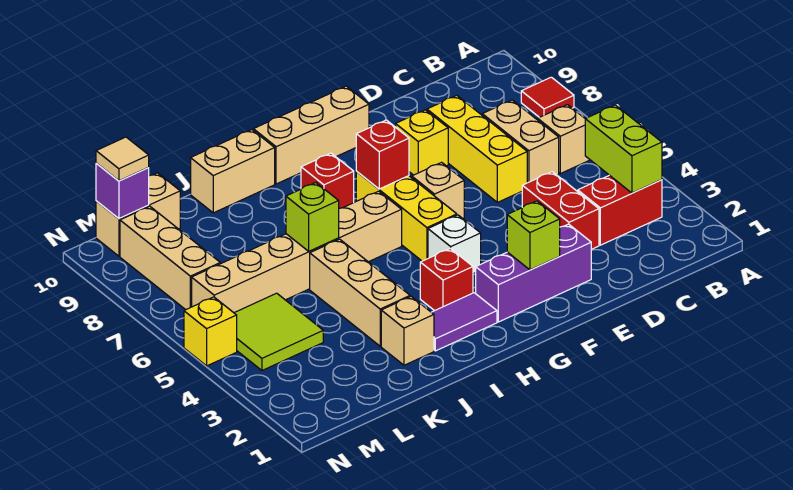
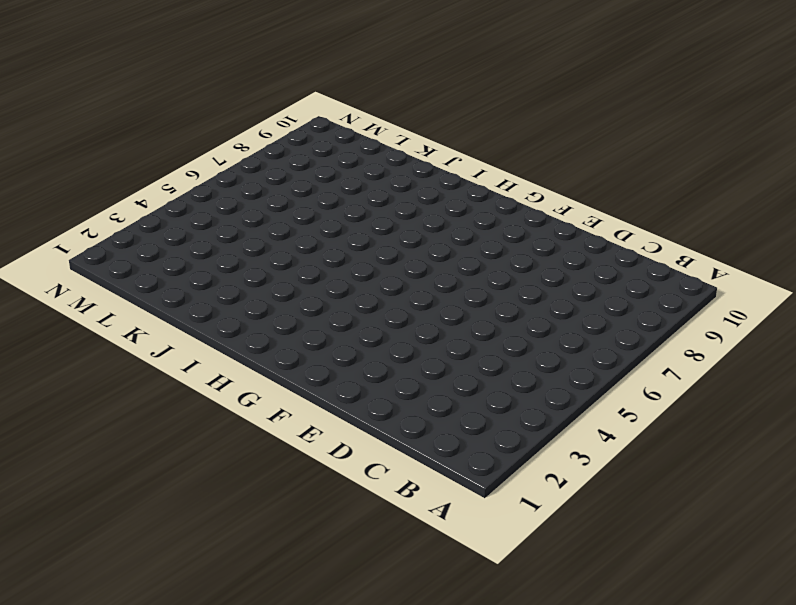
none -> red tile A8 level 1
none -> red brick B3:C3 level 1
none -> tan brick B6 level 1

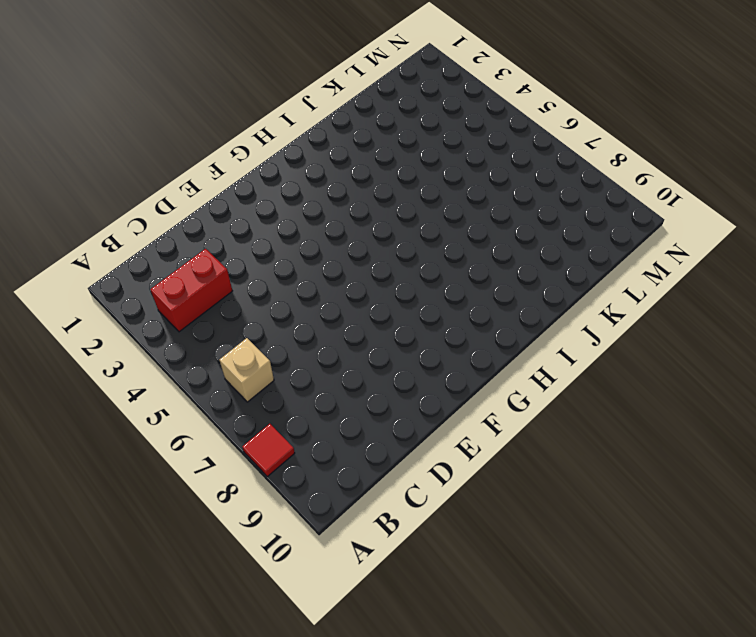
none -> tan brick C6:C7 level 1
none -> red brick D3:D4 level 1
none -> yellow brick D6:D8 level 1

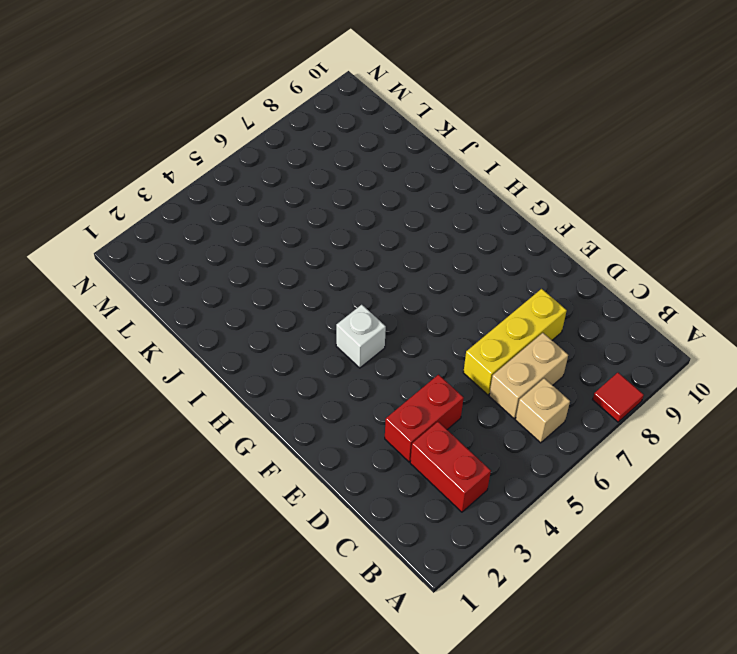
none -> purple brick E2:G2 level 1
none -> yellow brick E8 level 1
none -> tan brick F6 level 1

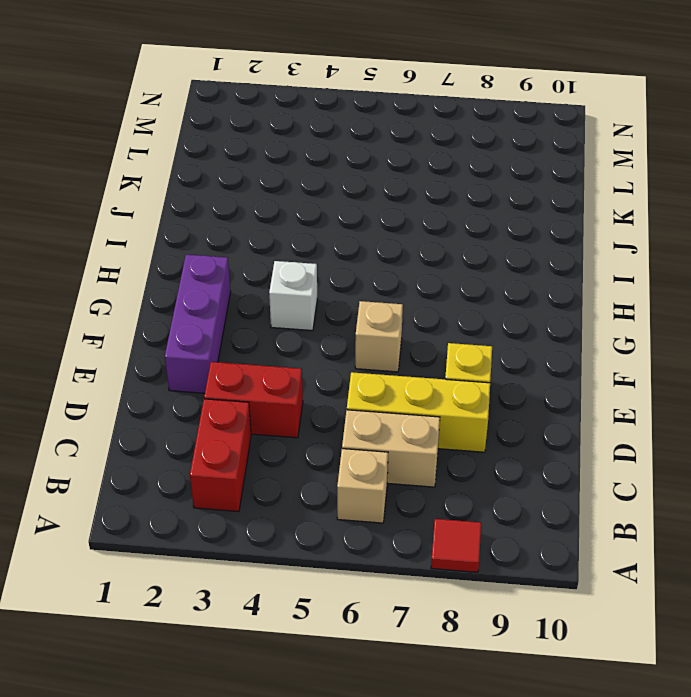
none -> tan brick F10:H10 level 1
none -> yellow brick G5:G7 level 1
none -> purple tile H2:I2 level 1

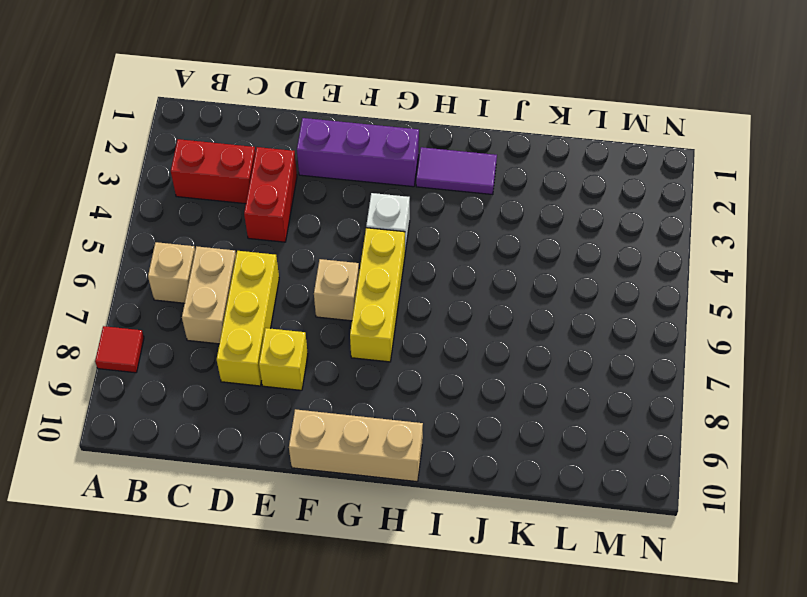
none -> red brick H3 level 1
none -> tan brick H6:M6 level 1
none -> red brick H8 level 1

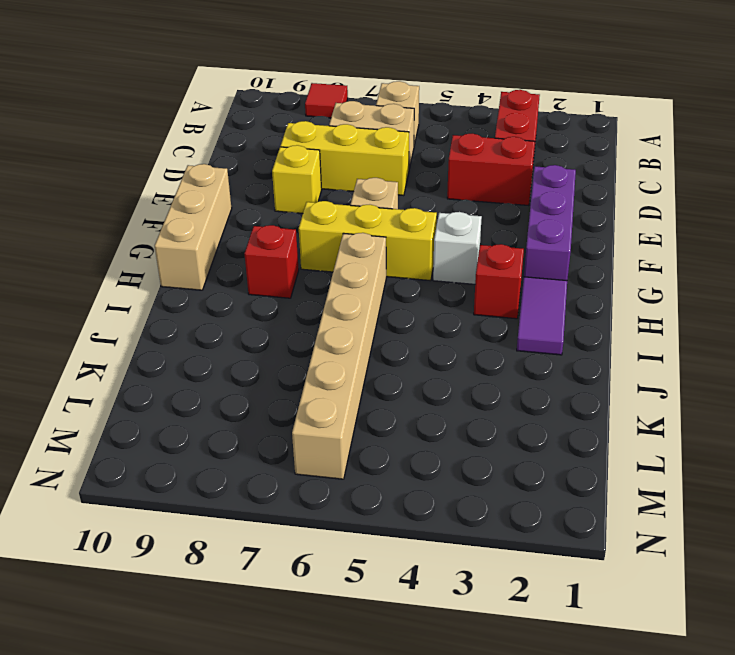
none -> tan brick I10:J10 level 1
none -> tan brick J2 level 1
none -> tan brick J3:J5 level 1

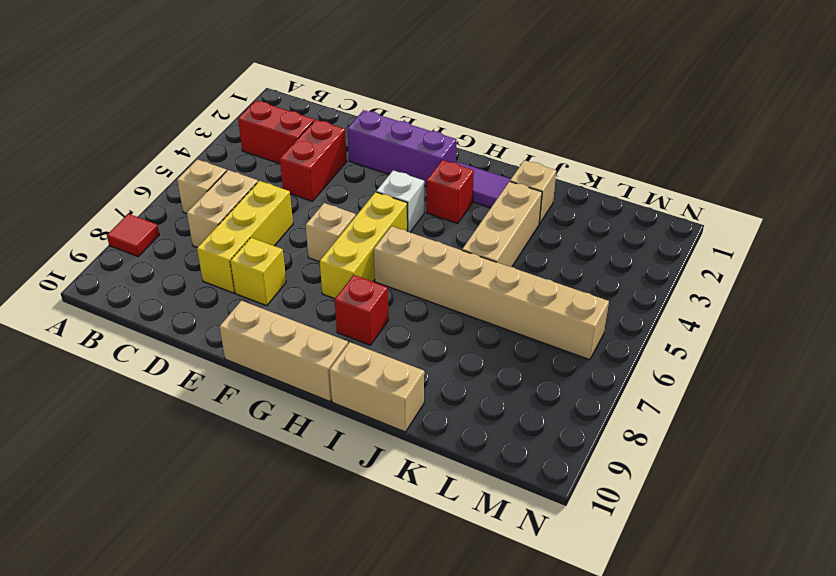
none -> lime tile L4:M5 level 1
none -> tan brick L10:M10 level 1
none -> tan brick M7:M9 level 1

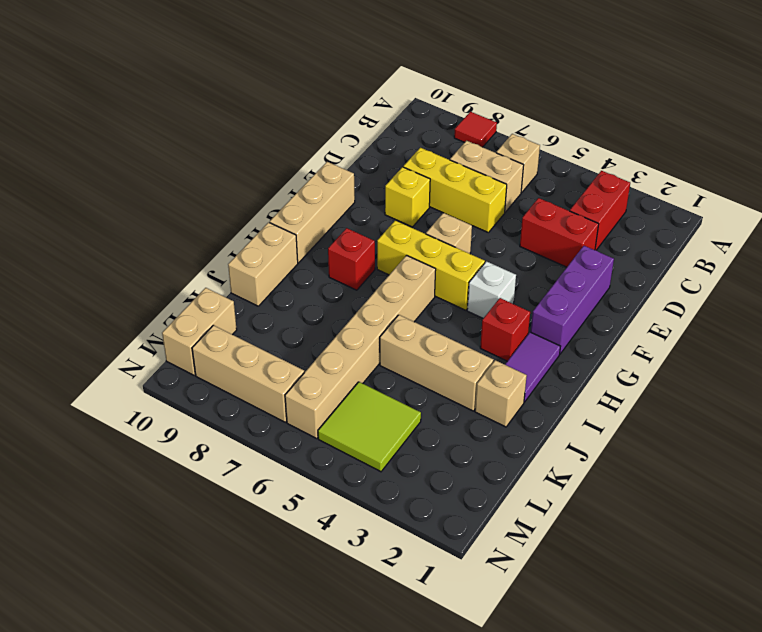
none -> yellow brick N5 level 1
none -> lime brick B3:B4 level 2
none -> lime brick F2 level 2

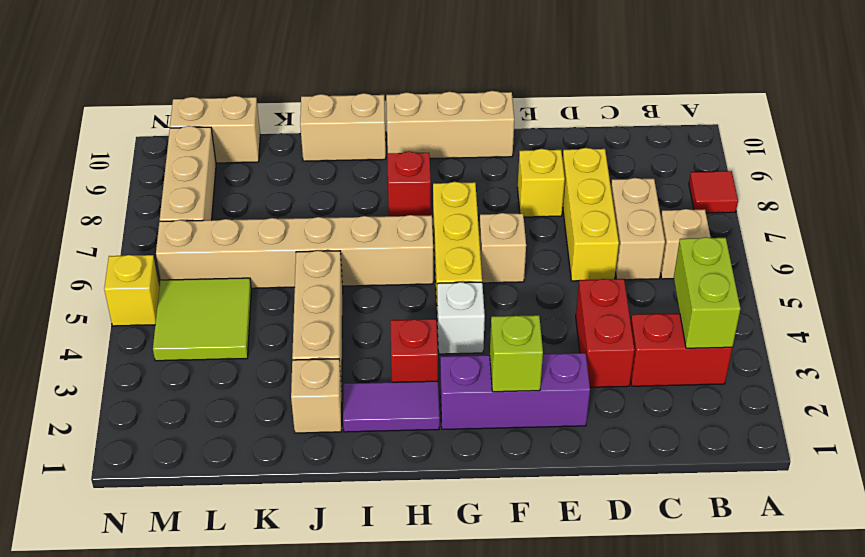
none -> red brick G7 level 2
none -> lime brick J6 level 2
none -> purple brick M10 level 2

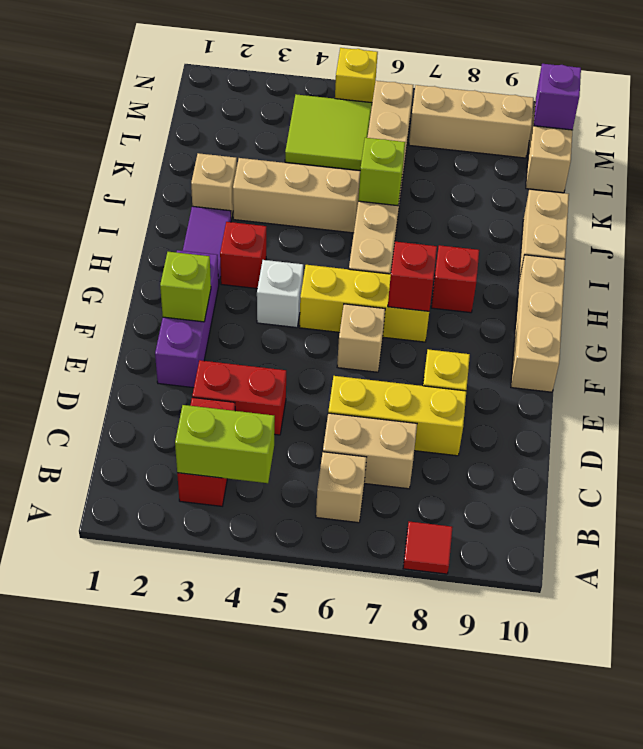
none -> tan tile M10 level 3

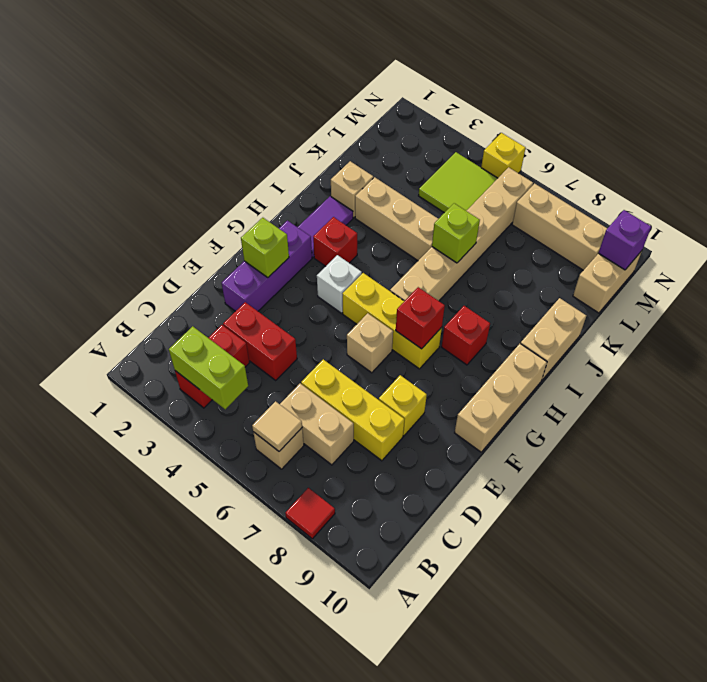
tan tile B6 level 2 -> tan tile M10 level 3

